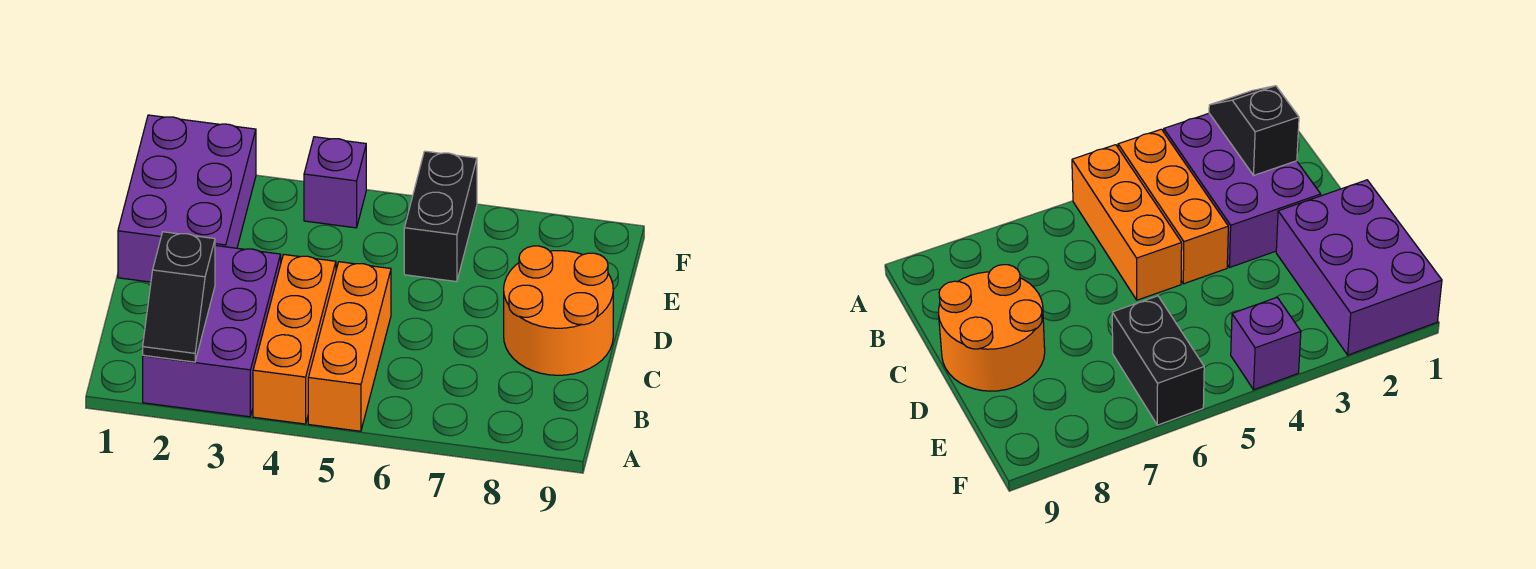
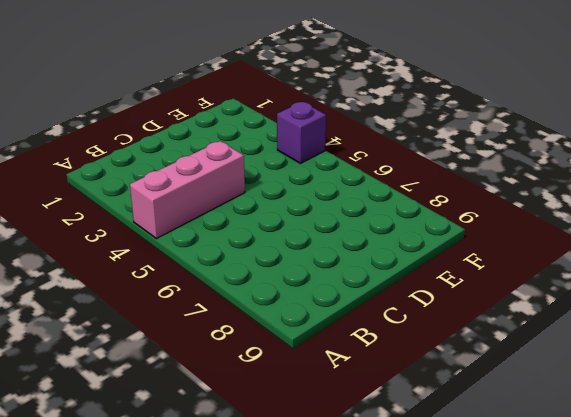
pink brick A4:C4 level 1 -> orange brick A4:C4 level 1
none -> purple brick A2:C3 level 1
none -> orange brick A5:C5 level 1

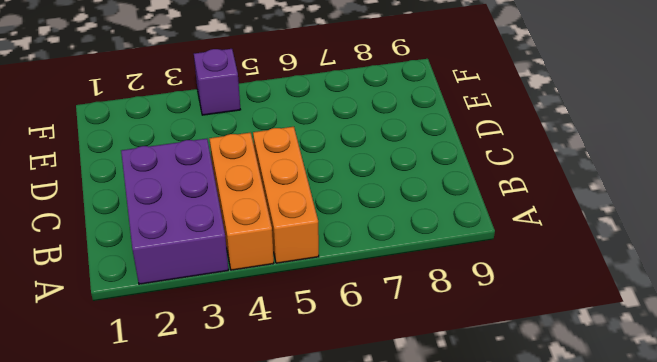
none -> orange round brick C8:D9 level 1
none -> purple brick D1:F2 level 1

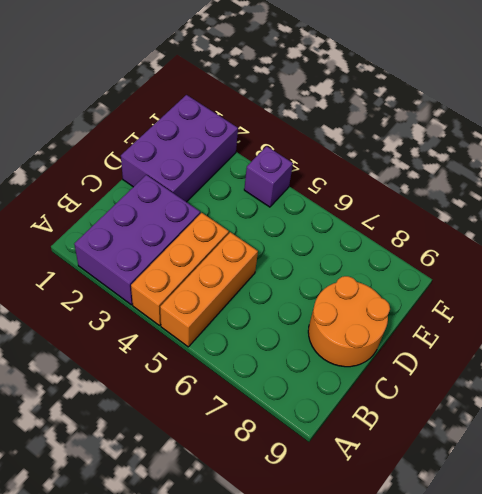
none -> black brick E6:F6 level 1
none -> black slope A2:B2 level 2 top B

